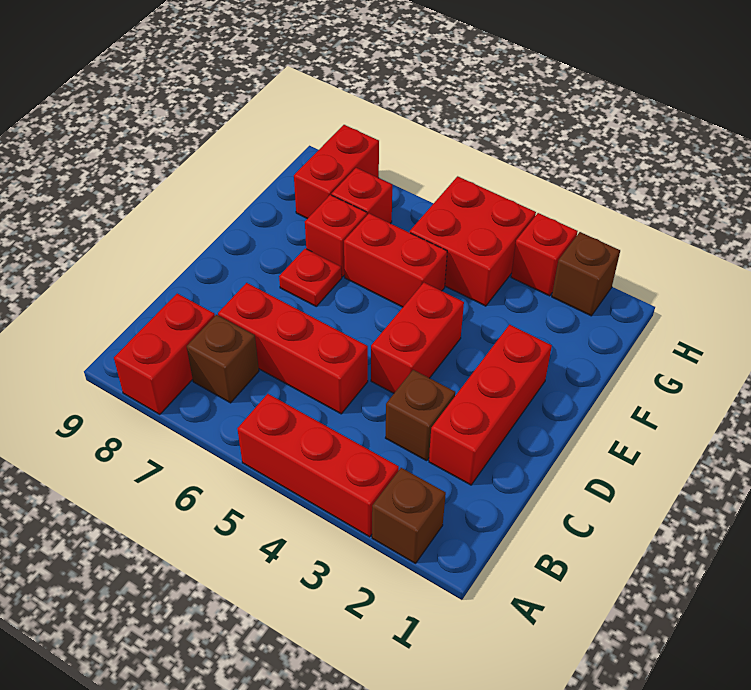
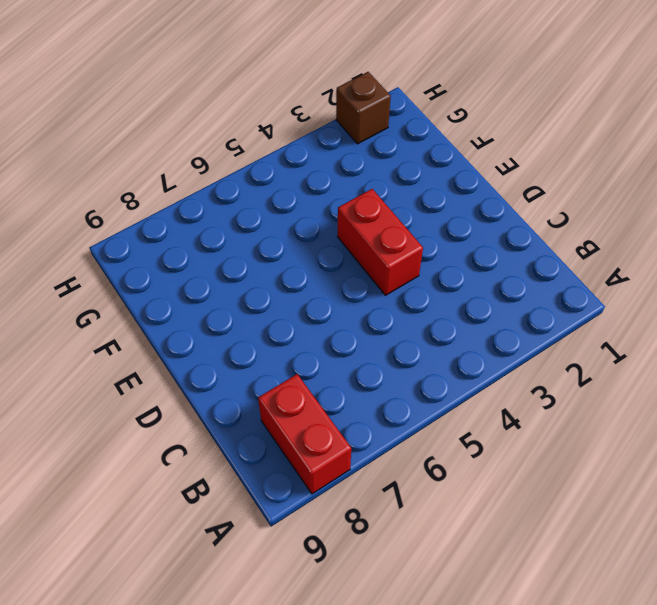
none -> brown brick A2 level 1
none -> red brick A3:A5 level 1
none -> brown brick B7 level 1

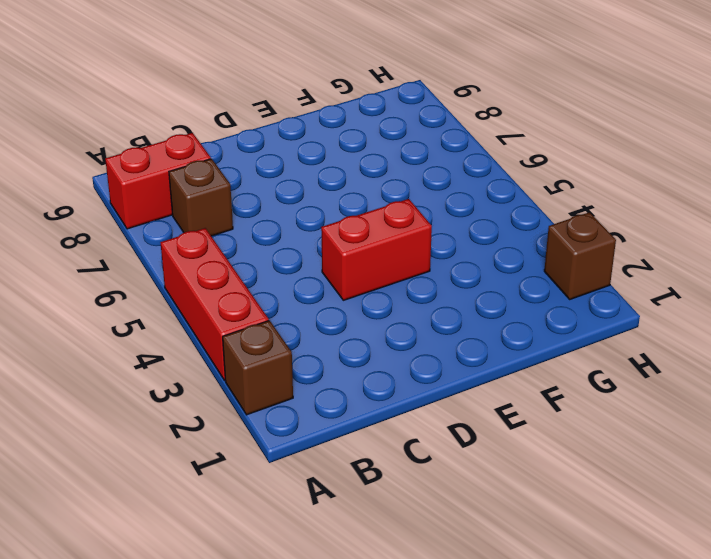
none -> red brick C2:E2 level 1
none -> brown brick C3 level 1
none -> red brick C5:C7 level 1

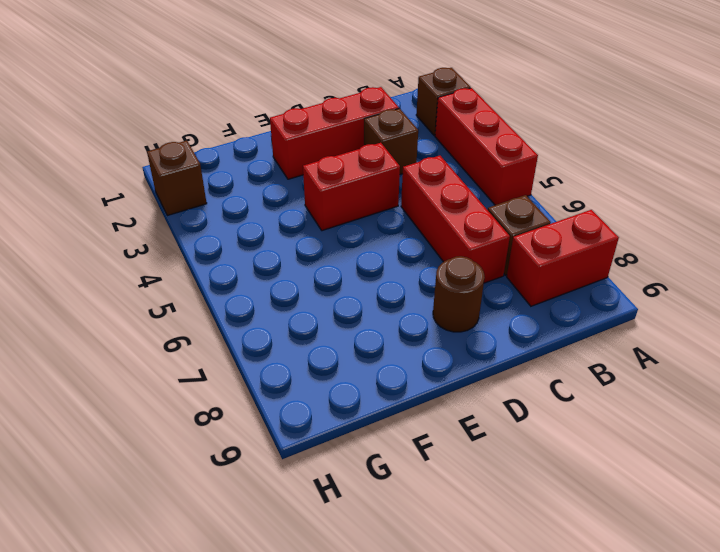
brown round brick D8 level 1 -> none
none -> red plate E7 level 1
none -> red brick F5:F6 level 1
none -> red brick F7 level 1

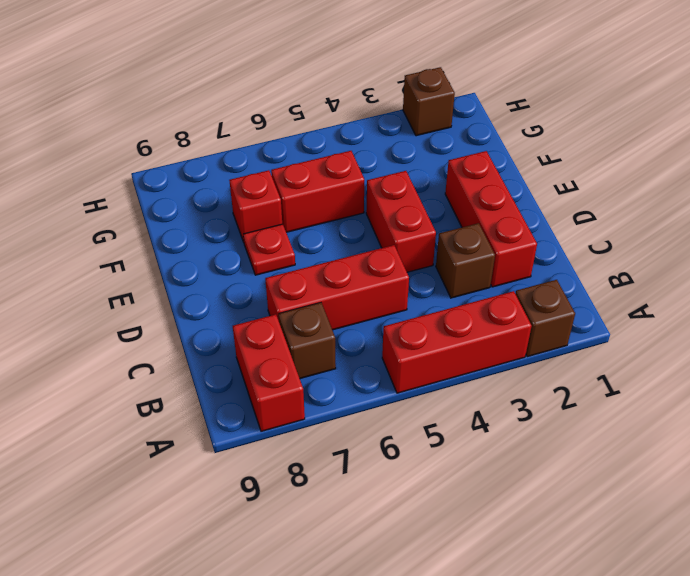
none -> red brick G4:H5 level 1
none -> red brick G7 level 1
none -> red brick G8:H8 level 1

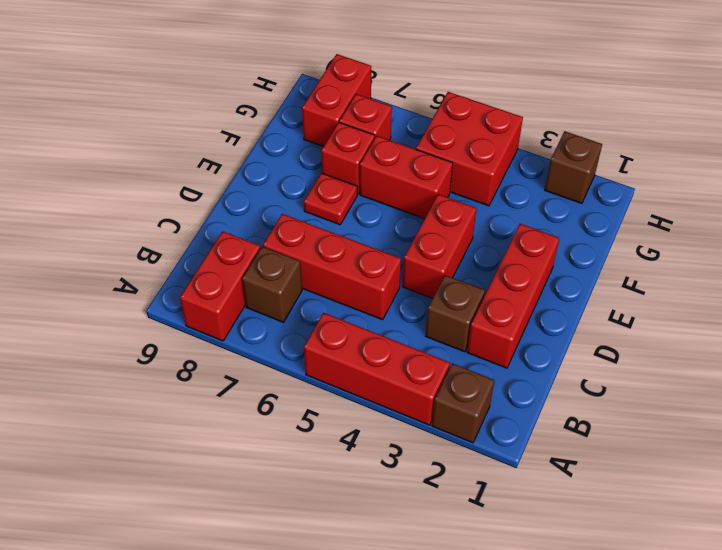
none -> red brick H3 level 1

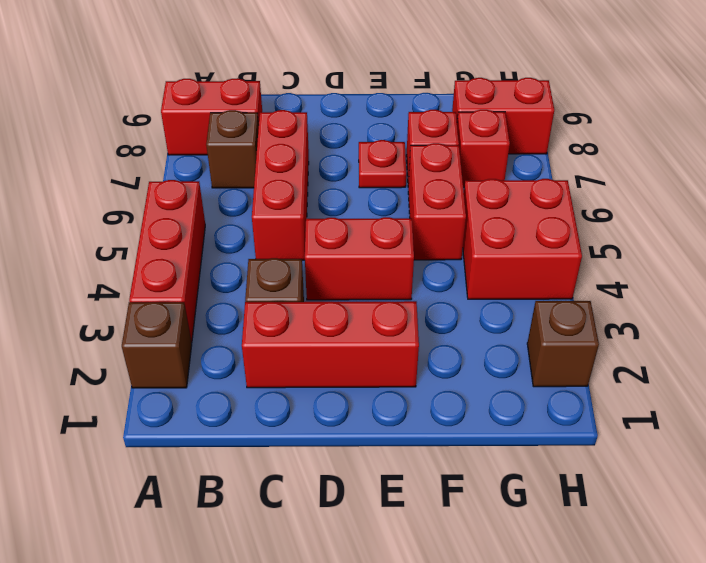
none -> red brick H3 level 1

